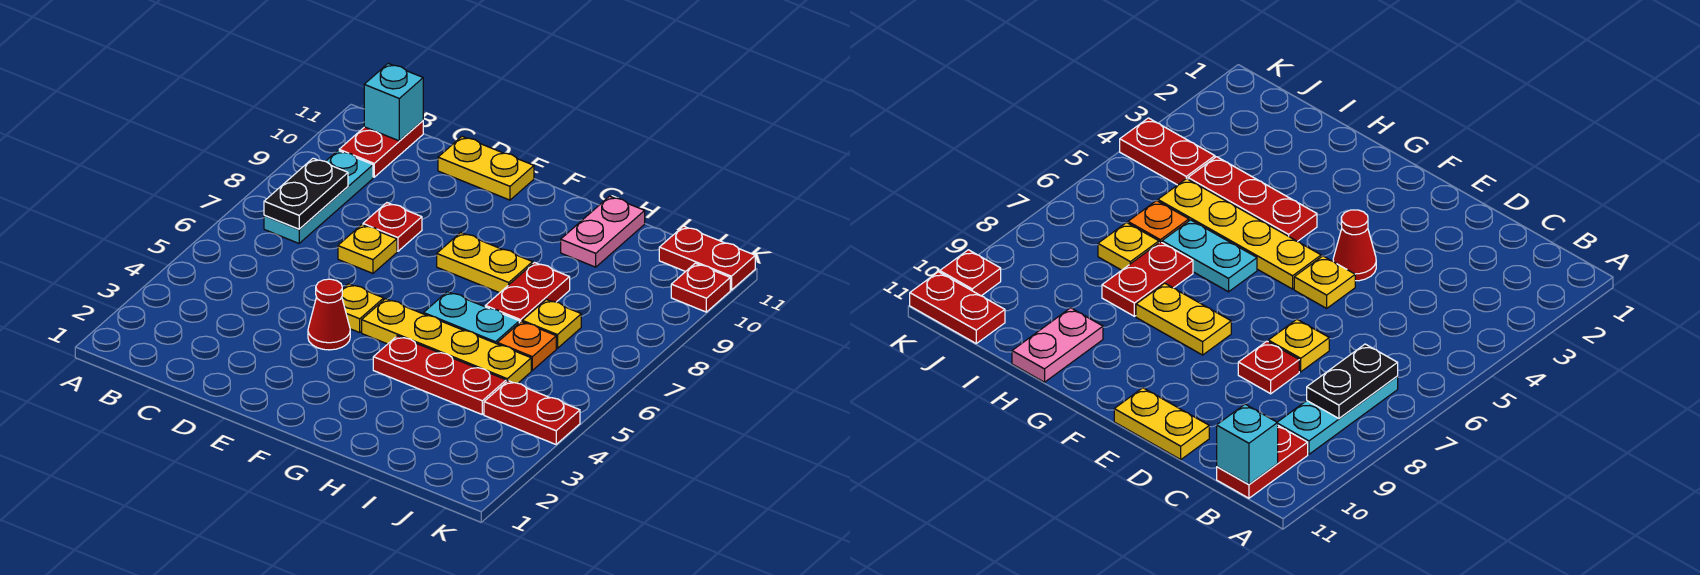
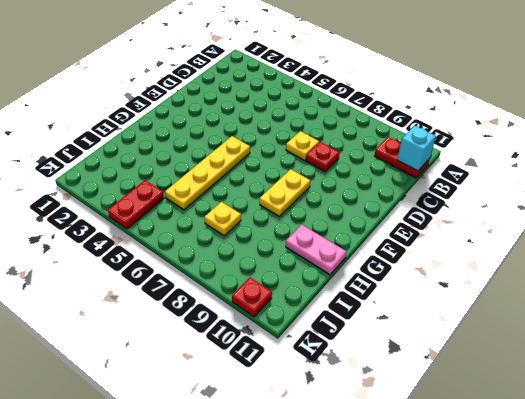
none -> cyan plate B7:B9 level 1
none -> yellow plate D11:E11 level 1
none -> red cone E4 level 1

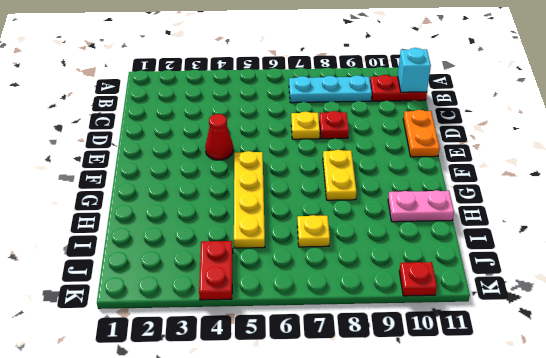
orange plate D11:E11 level 1 -> yellow plate D11:E11 level 1
none -> yellow plate E5 level 1
none -> red plate G4:I4 level 1
none -> cyan plate G6:H6 level 1

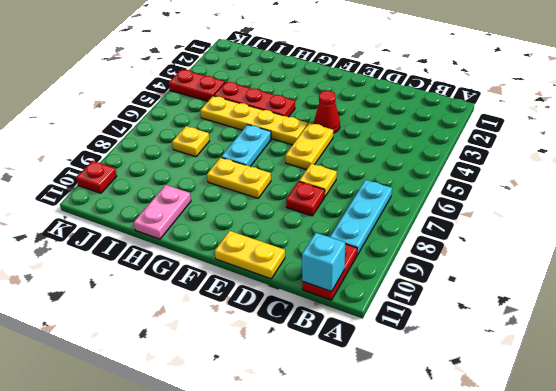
yellow plate E5:E6 level 1 -> yellow plate E5 level 1
cyan plate G6:G7 level 1 -> cyan plate G6:H6 level 1
none -> red plate H7:H8 level 1
none -> orange plate I6 level 1
none -> red plate J11:K11 level 1

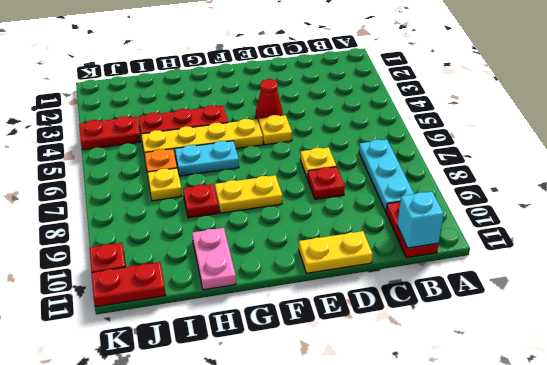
red plate H8 level 1 -> red plate H7:H8 level 1
none -> black plate B7:B8 level 2

